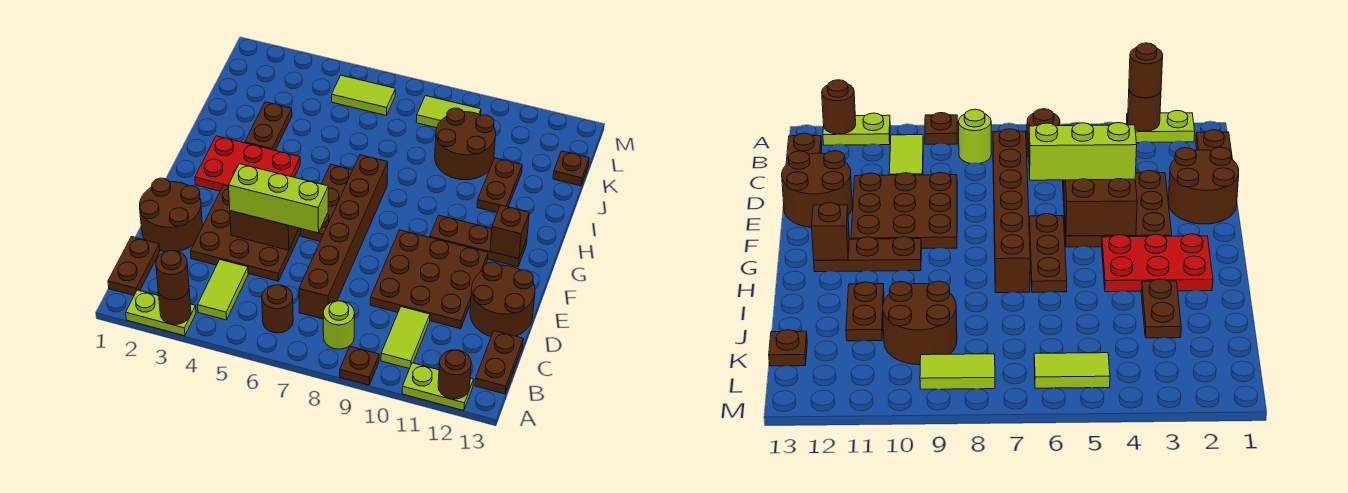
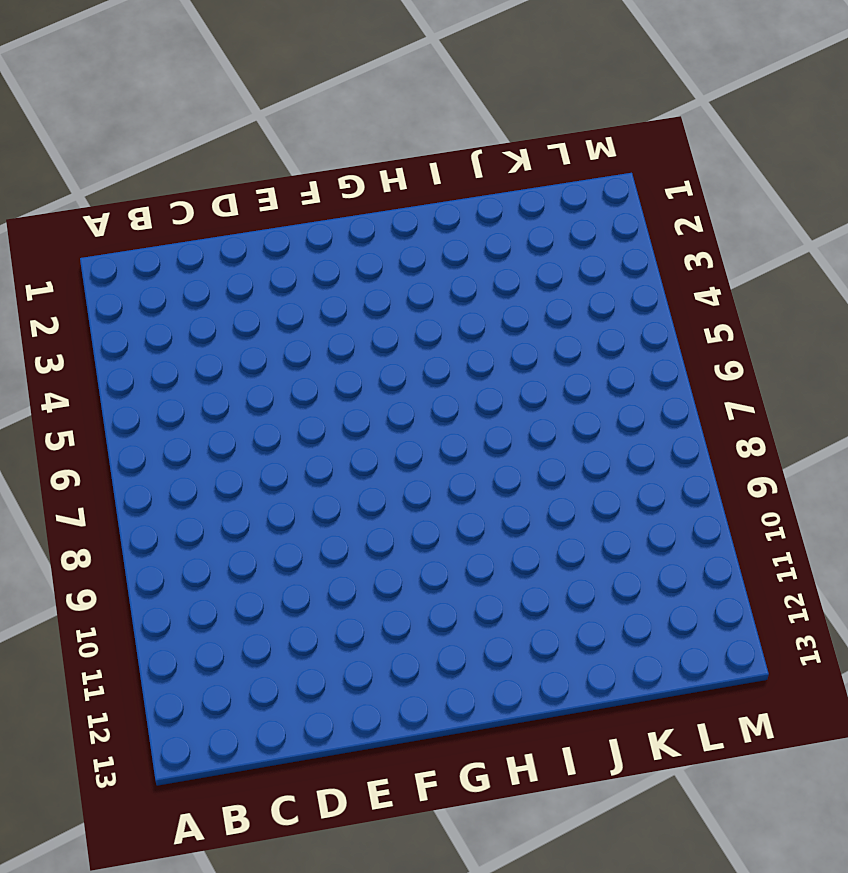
none -> lime plate A2:A3 level 1
none -> brown plate A9 level 1
none -> lime plate A11:A12 level 1

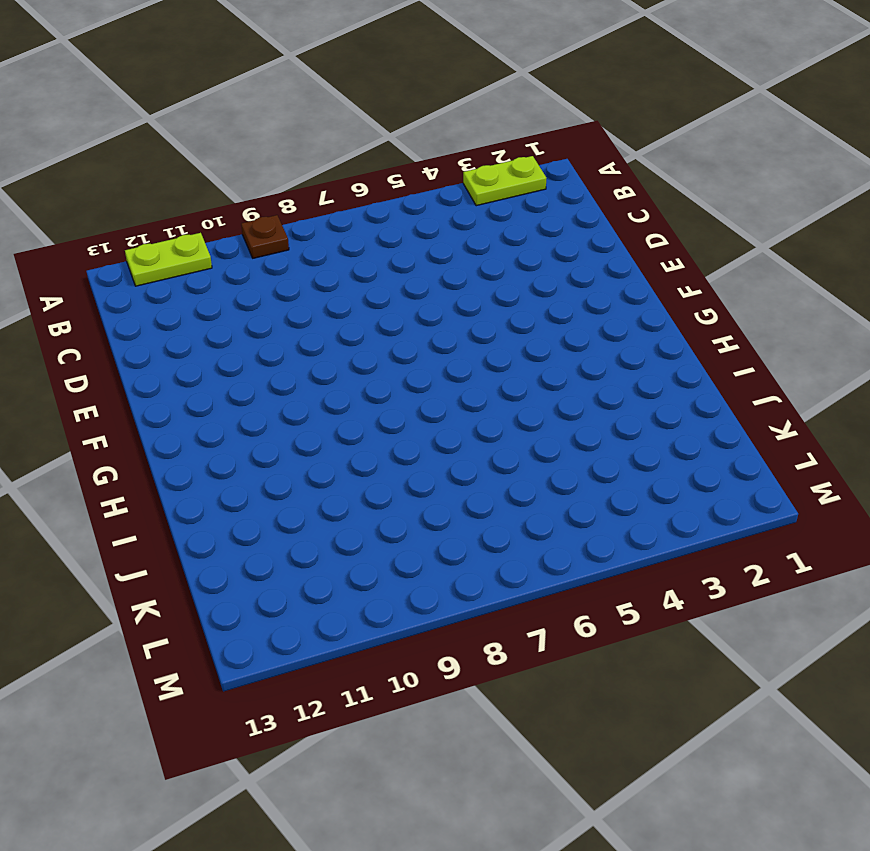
none -> brown plate B1:C1 level 1
none -> lime tile B4:C4 level 1
none -> brown round brick B6 level 1

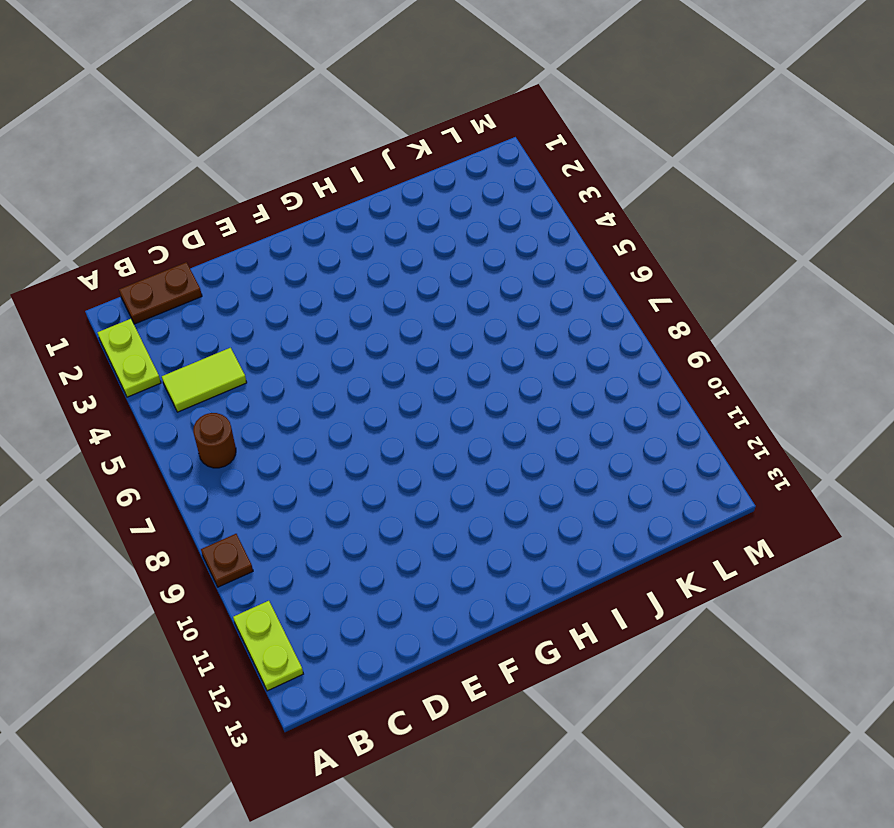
none -> lime round brick B8 level 1
none -> lime tile B10:C10 level 1
none -> brown plate B13:C13 level 1

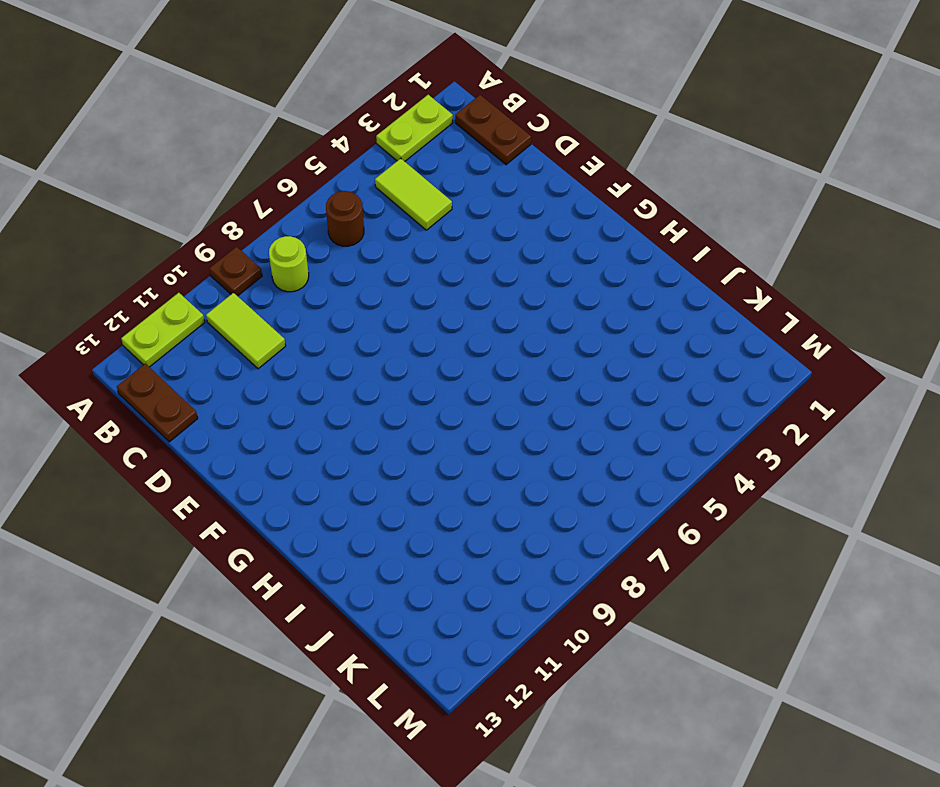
none -> brown brick C7:H7 level 1
none -> brown round brick D1:E2 level 1
none -> brown plate D3:F5 level 1

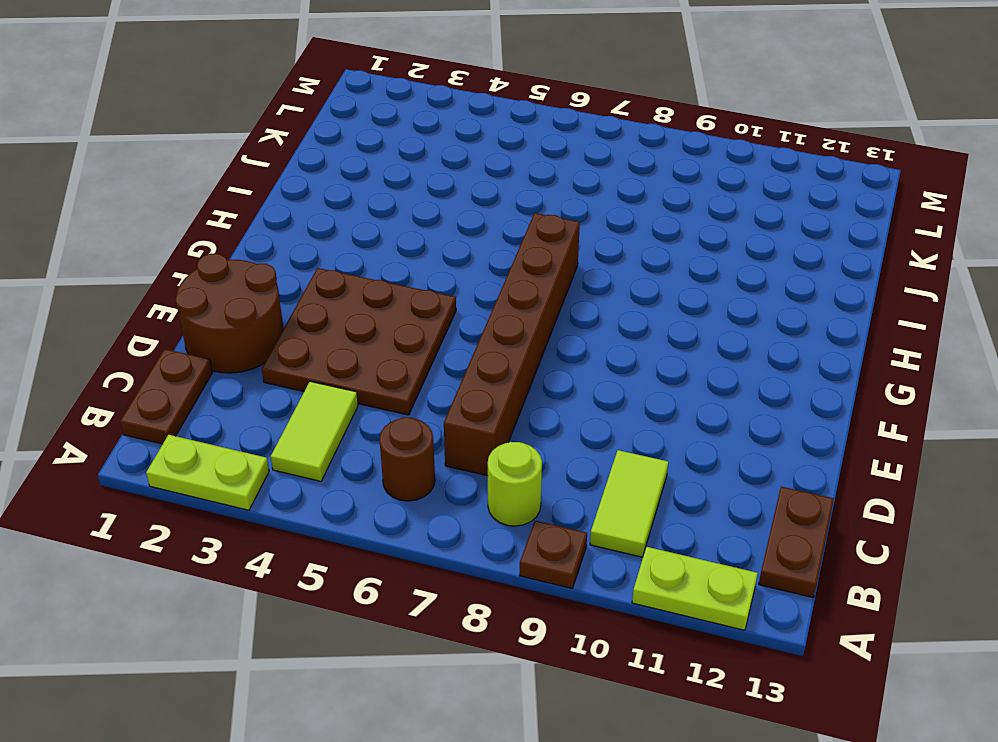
none -> brown plate D9:F11 level 1
none -> brown round brick D12:E13 level 1
none -> brown plate F6:H6 level 1

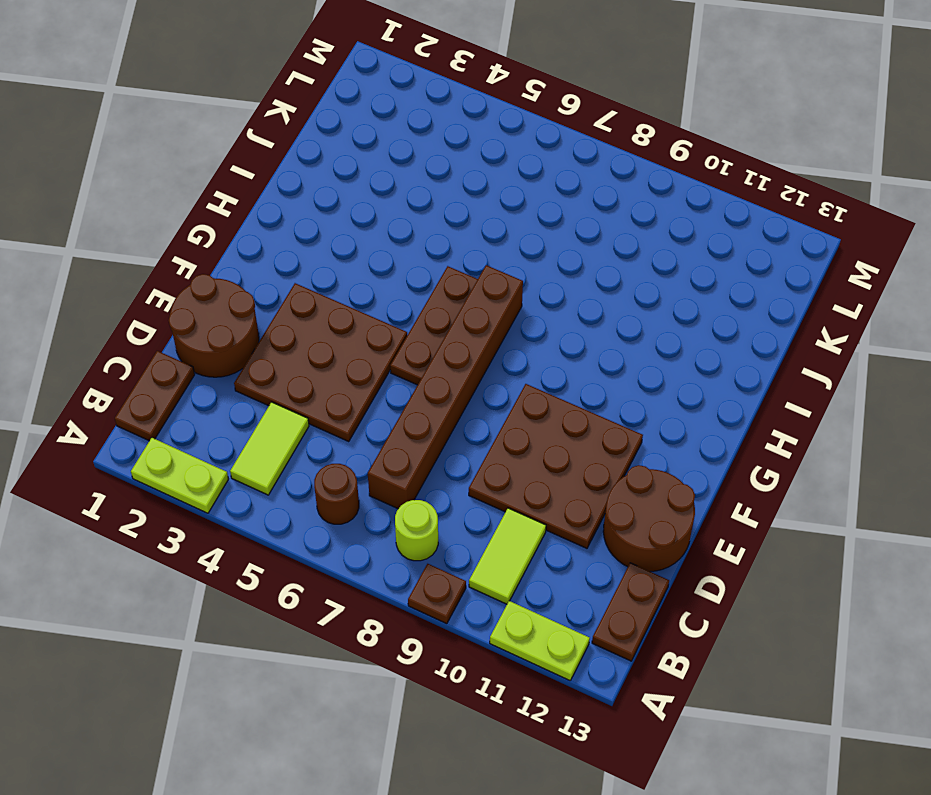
none -> red plate G2:H4 level 1
none -> brown plate G10:G12 level 1
none -> brown plate I3:J3 level 1

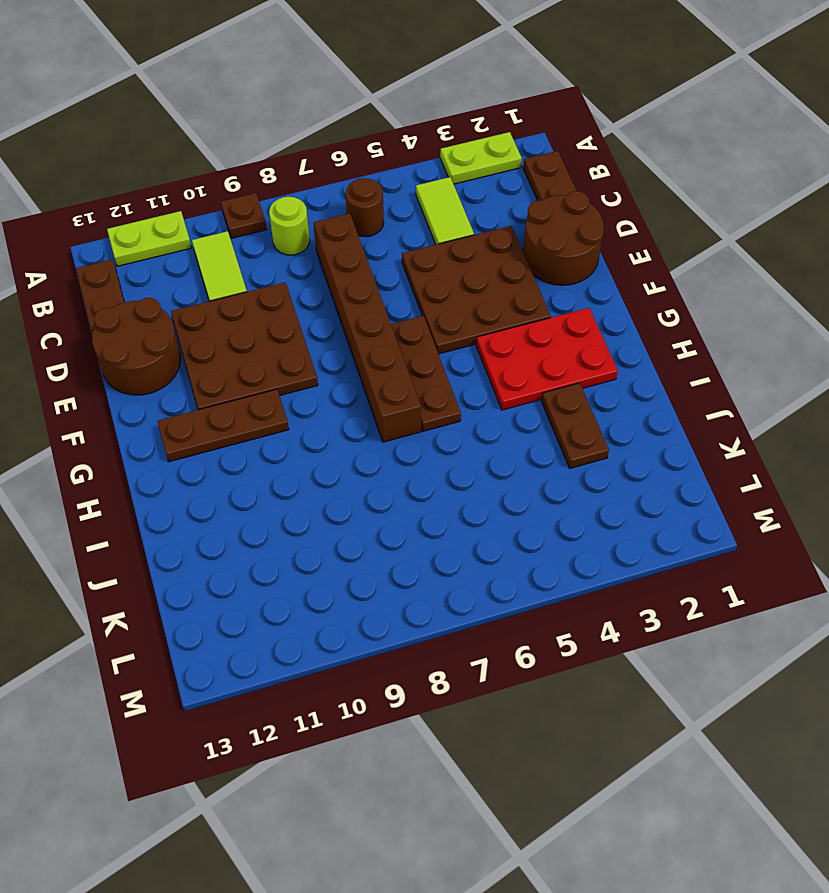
none -> brown plate I11:J11 level 1
none -> brown round brick J9:K10 level 1
none -> brown plate K13 level 1

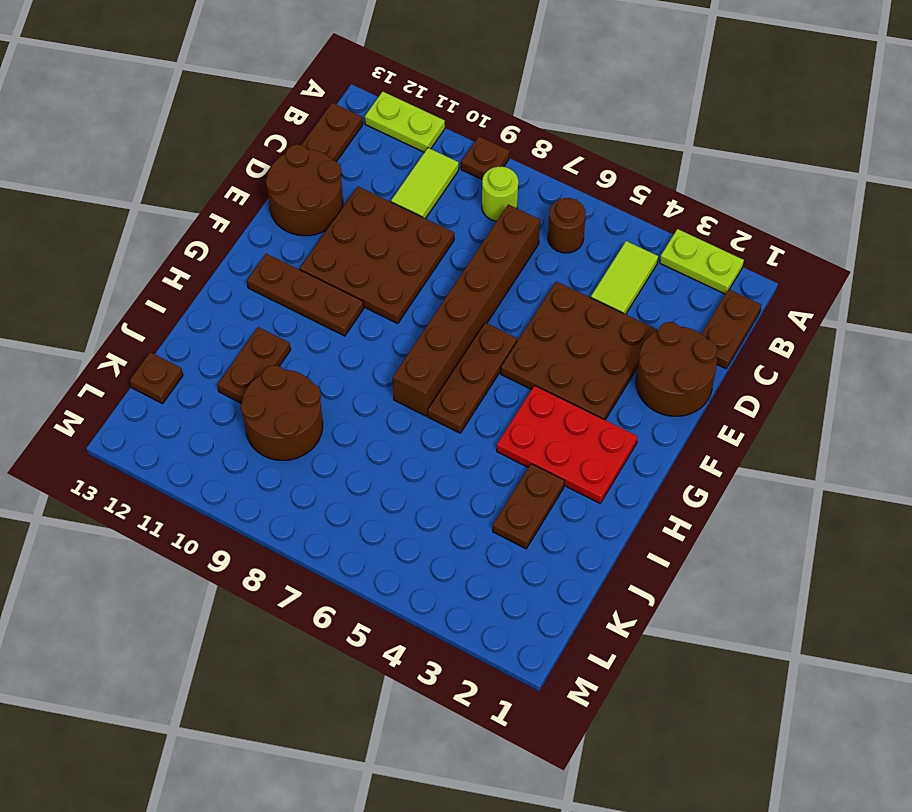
none -> lime tile L5:L6 level 1
none -> lime tile L8:L9 level 1
none -> brown round brick A3 level 2

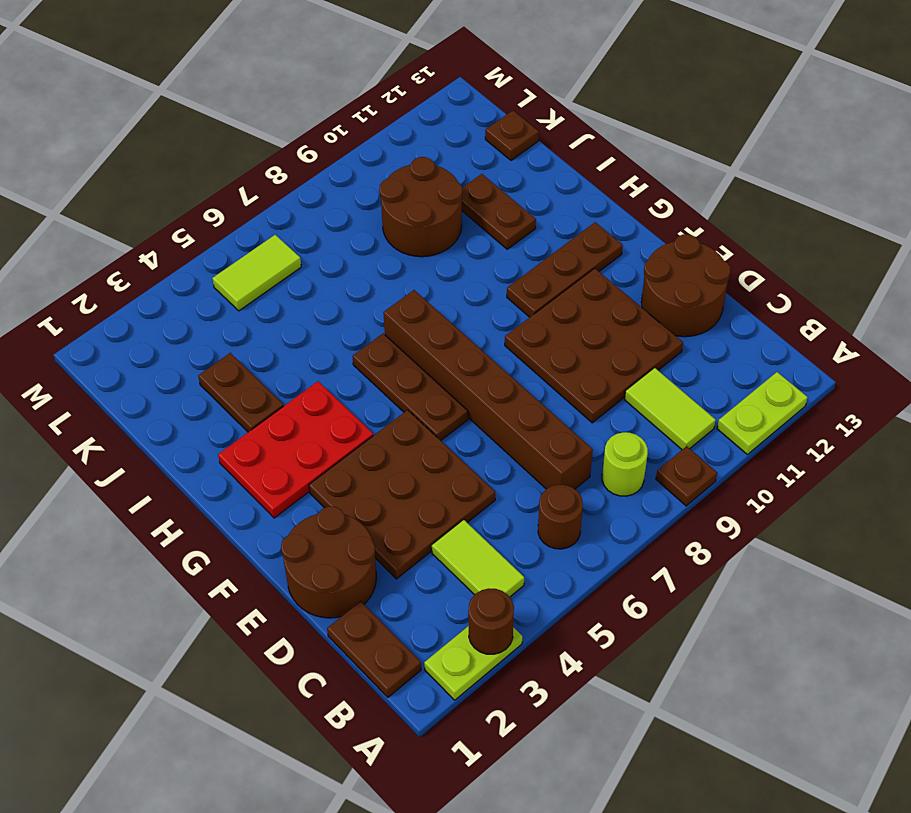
none -> brown plate B13:C13 level 1
none -> lime tile L8:L9 level 1
none -> brown round brick A12 level 2

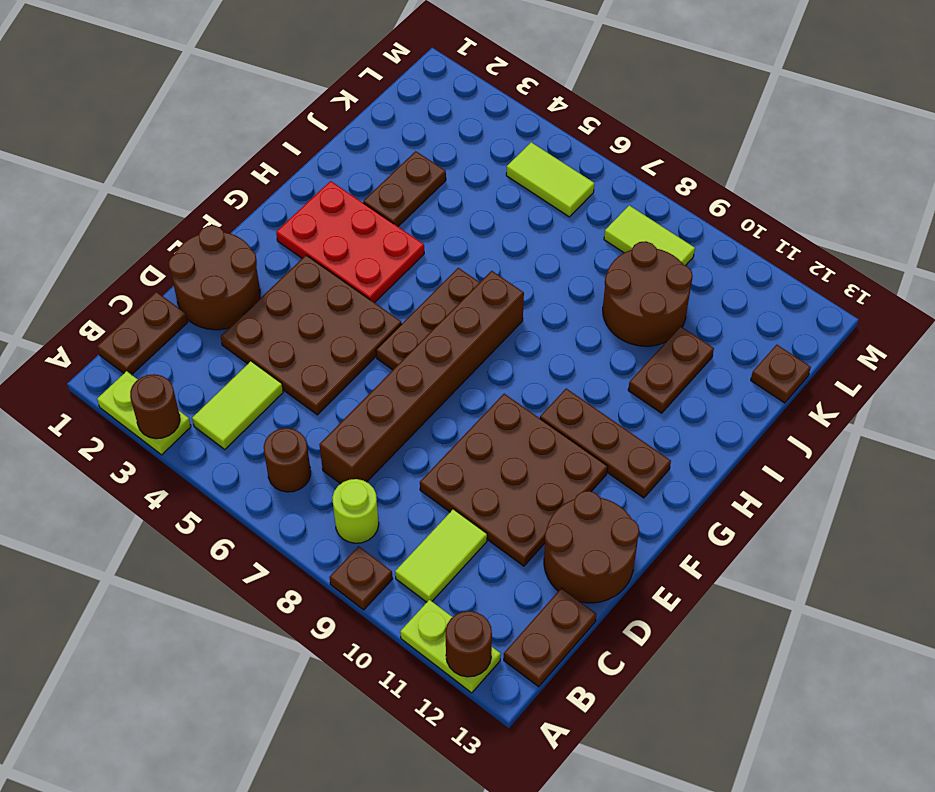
none -> brown brick E4:F5 level 2
none -> brown brick G12 level 2
none -> brown round brick A3 level 3

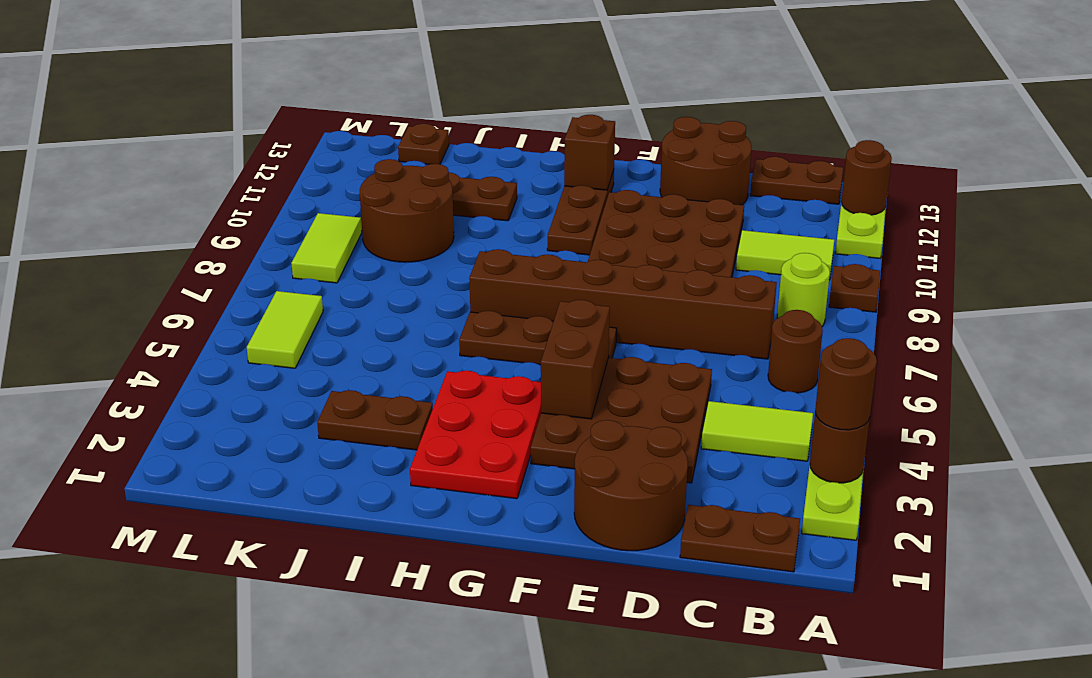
brown brick F4:F5 level 2 -> brown brick E4:F5 level 2
none -> lime brick E4:E6 level 3

